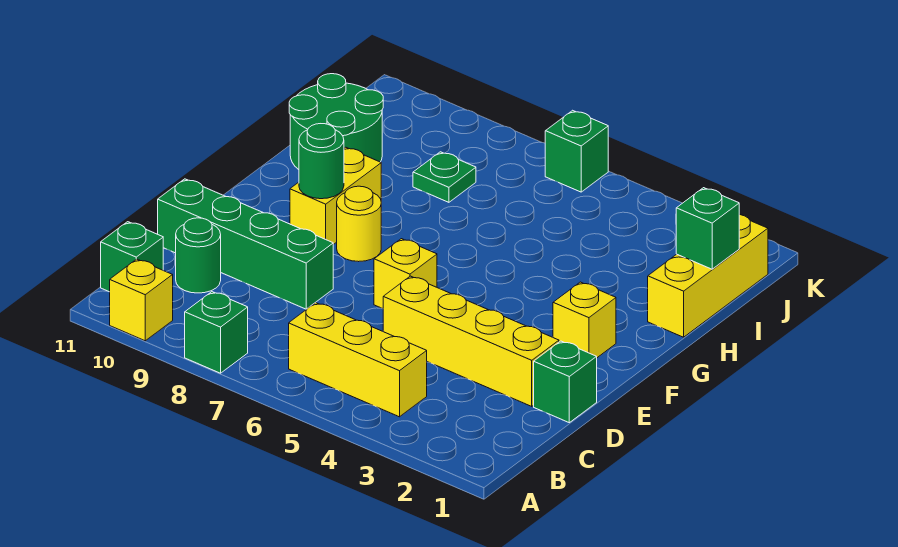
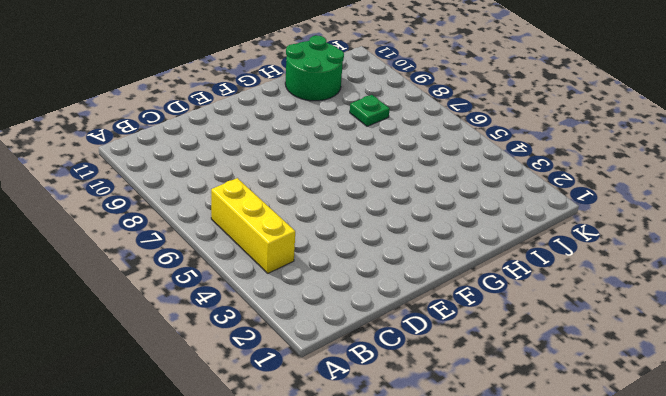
none -> green brick A8 level 1
none -> yellow brick A10 level 1
none -> green brick B11 level 1

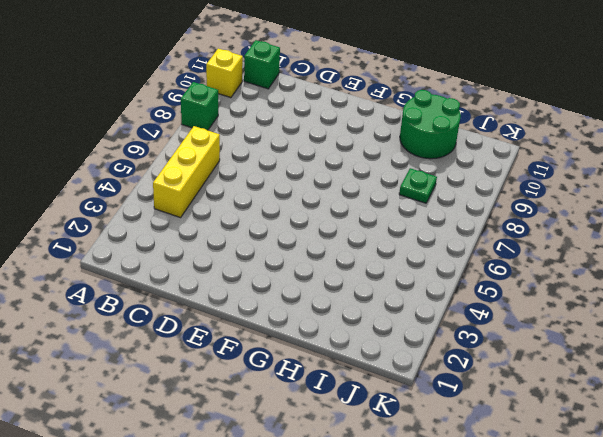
none -> green round brick C10 level 1
none -> green brick D1 level 1
none -> yellow brick D2:D5 level 1

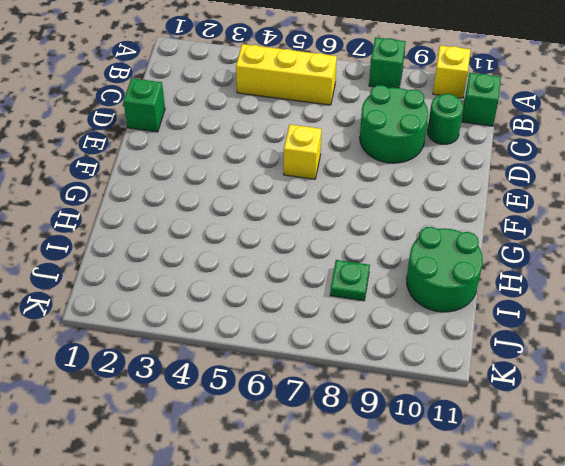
green round brick C8:D9 level 1 -> green brick D8:D11 level 1
none -> yellow brick D2:D5 level 1
none -> yellow brick F2 level 1
none -> yellow round brick F8 level 1

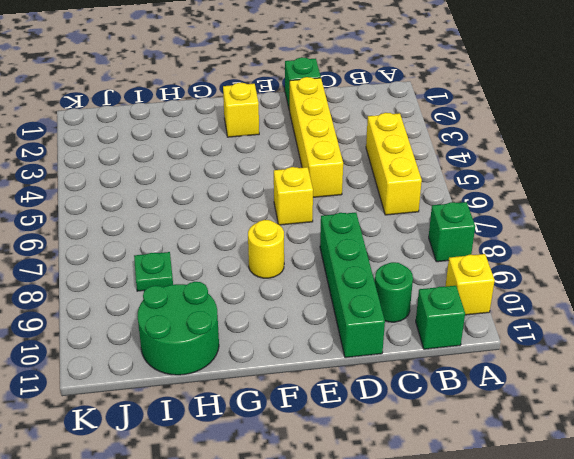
none -> yellow brick F9:G9 level 1
none -> yellow brick H1:J1 level 1
none -> green brick K6 level 1

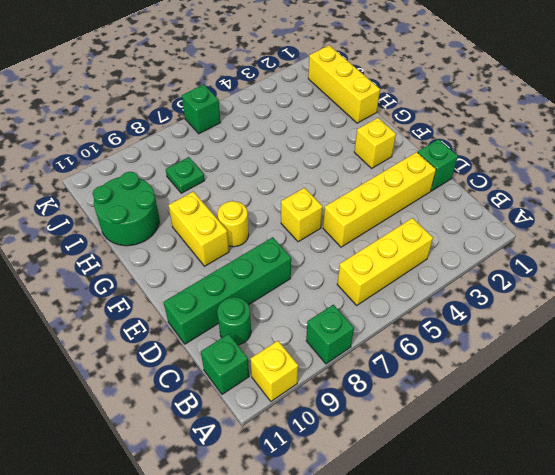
none -> green round brick F9 level 2
none -> green brick I1 level 2

